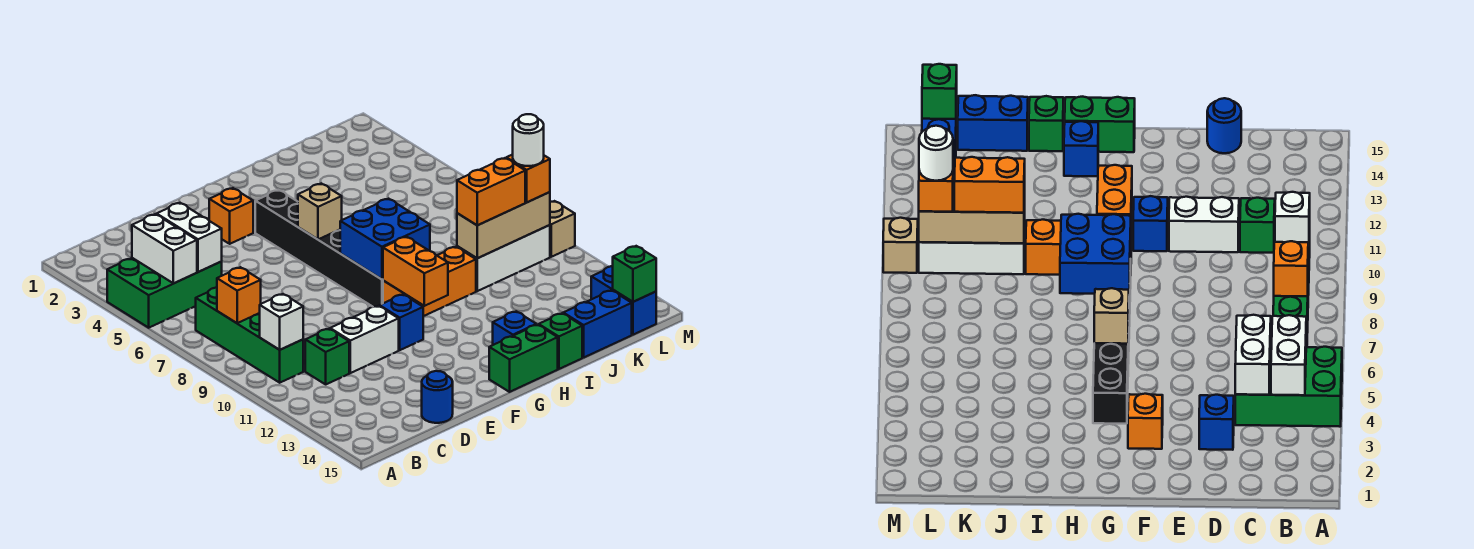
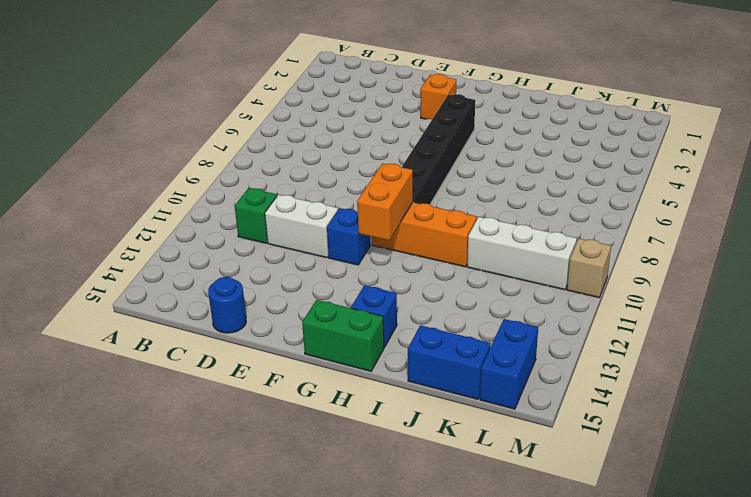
none -> green brick A4:C5 level 1
none -> green brick B7:B10 level 1
none -> blue brick D3 level 1

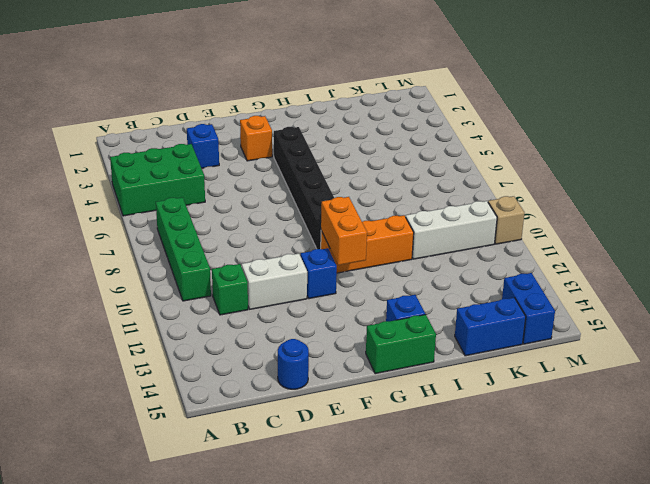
none -> green brick I15 level 1
none -> white brick B4:B5 level 2
none -> orange brick B8 level 2

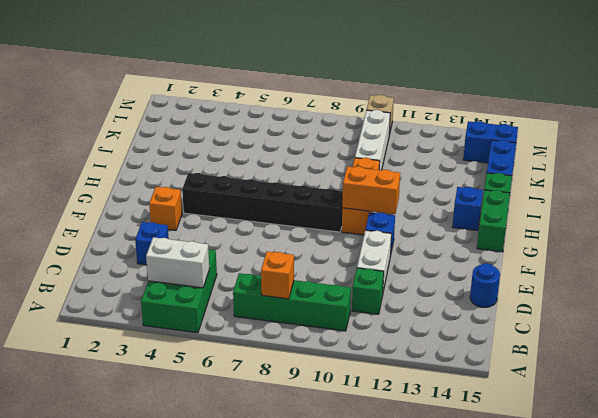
none -> white brick B10 level 2
none -> white brick C4:C5 level 2
none -> tan brick G6 level 2

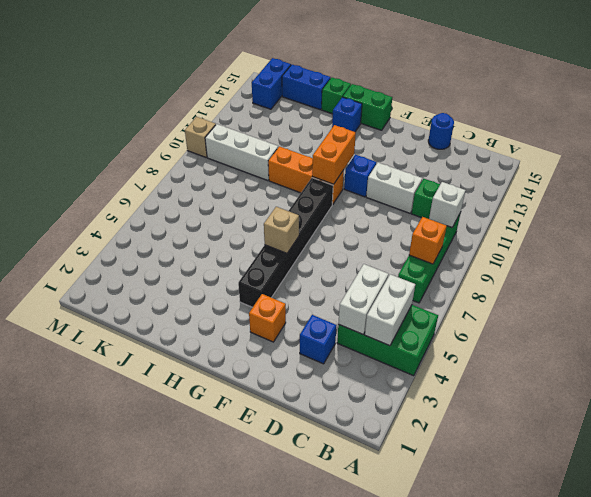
none -> blue brick G8:H9 level 2
none -> tan brick J10:L10 level 2
none -> green brick L15 level 2

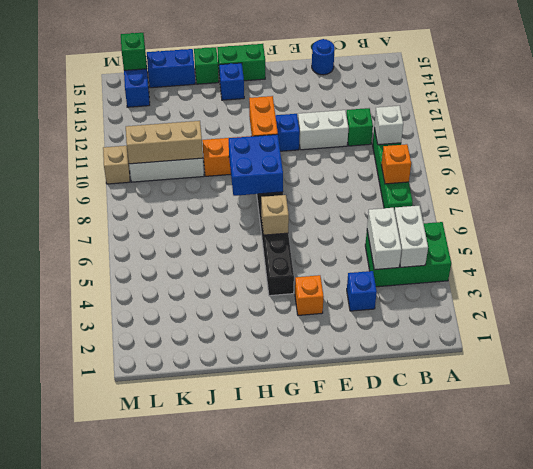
none -> orange brick J10:K10 level 3
none -> orange brick L10 level 3
none -> white round brick L10 level 4

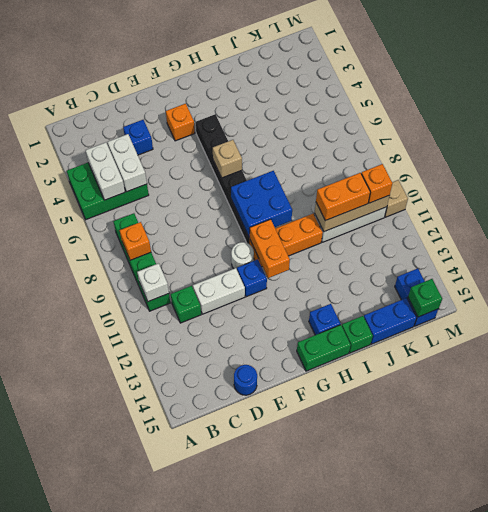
white round brick F10 level 1 -> white round brick L10 level 4

